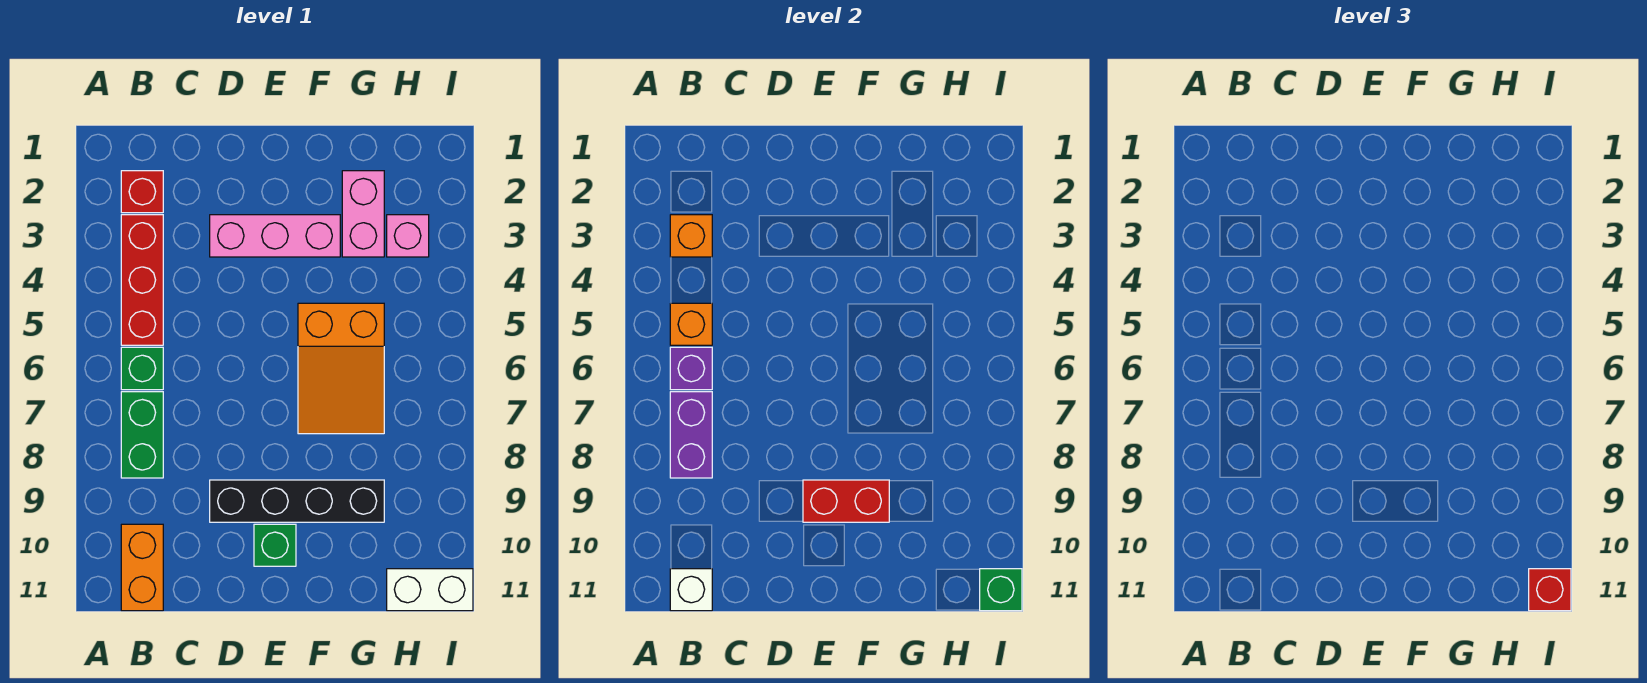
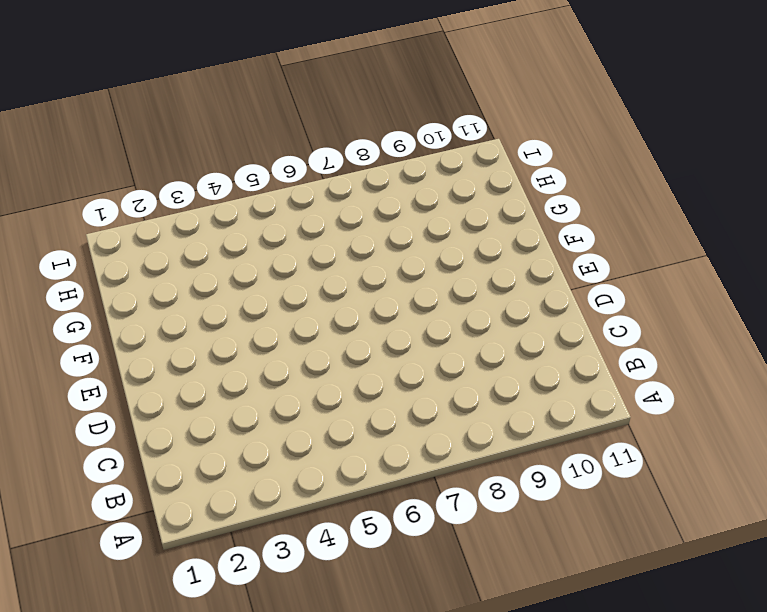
none -> red brick B2 level 1
none -> red brick B3:B5 level 1
none -> green brick B6 level 1

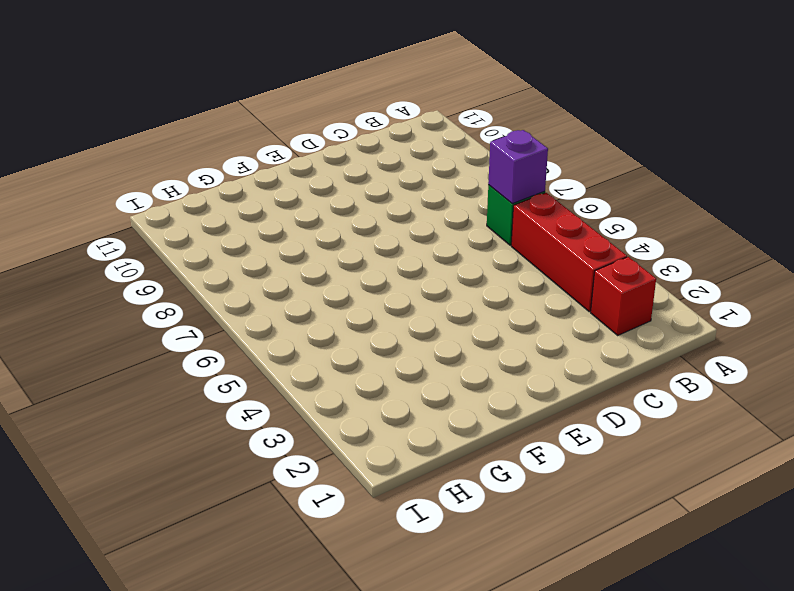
none -> green brick B7:B8 level 1
none -> orange brick B10:B11 level 1
none -> pink brick D3:F3 level 1

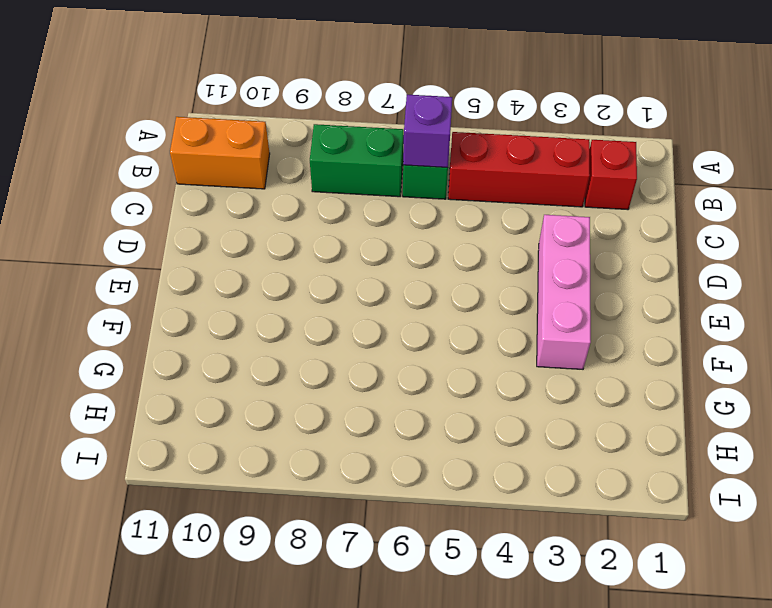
none -> black brick D9:G9 level 1
none -> green brick E10 level 1
none -> orange slope F5:G7 level 1 top 5

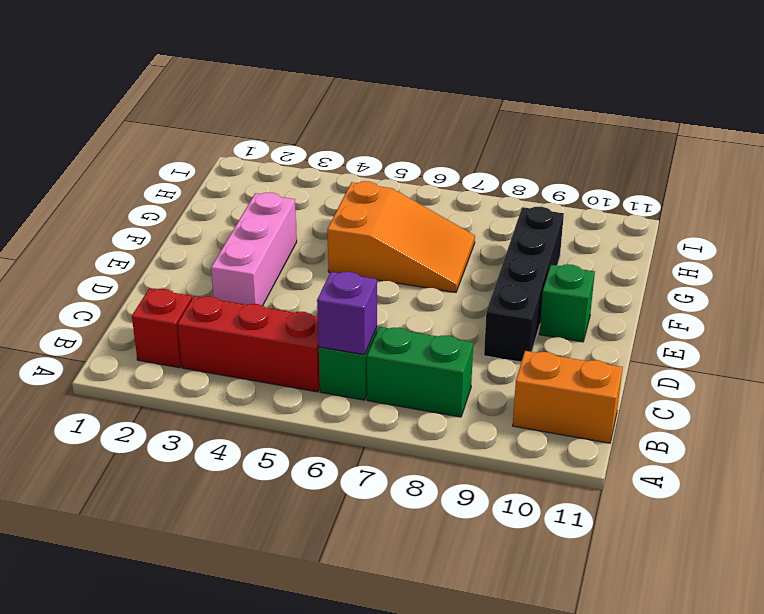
none -> pink brick G2:G3 level 1
none -> pink brick H3 level 1
none -> white brick H11:I11 level 1

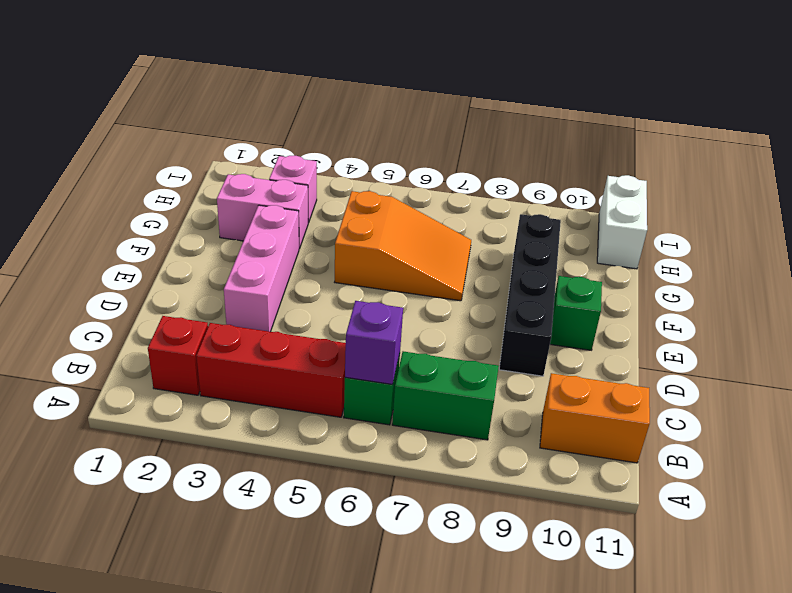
none -> orange brick B3 level 2
none -> orange brick B5 level 2
none -> purple brick B7:B8 level 2

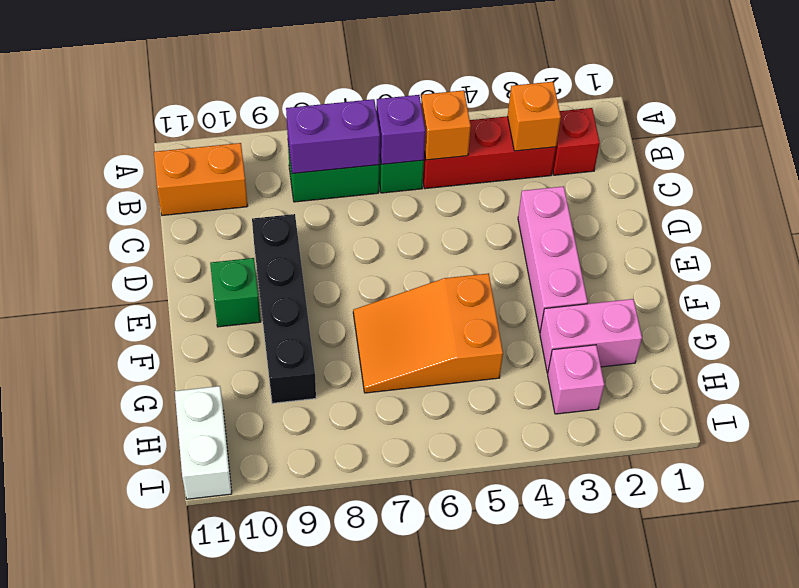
none -> white brick B11 level 2
none -> red brick E9:F9 level 2
none -> green brick I11 level 2

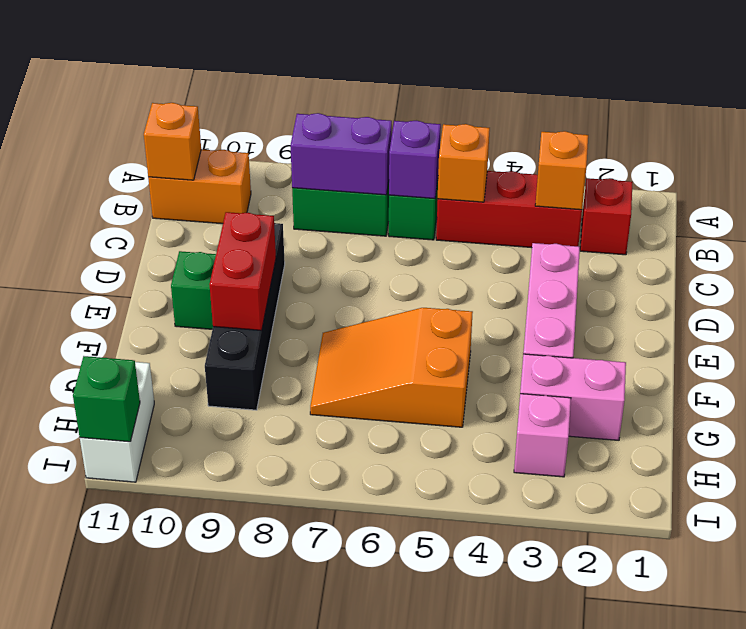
orange brick B11 level 2 -> white brick B11 level 2
none -> red brick I11 level 3

